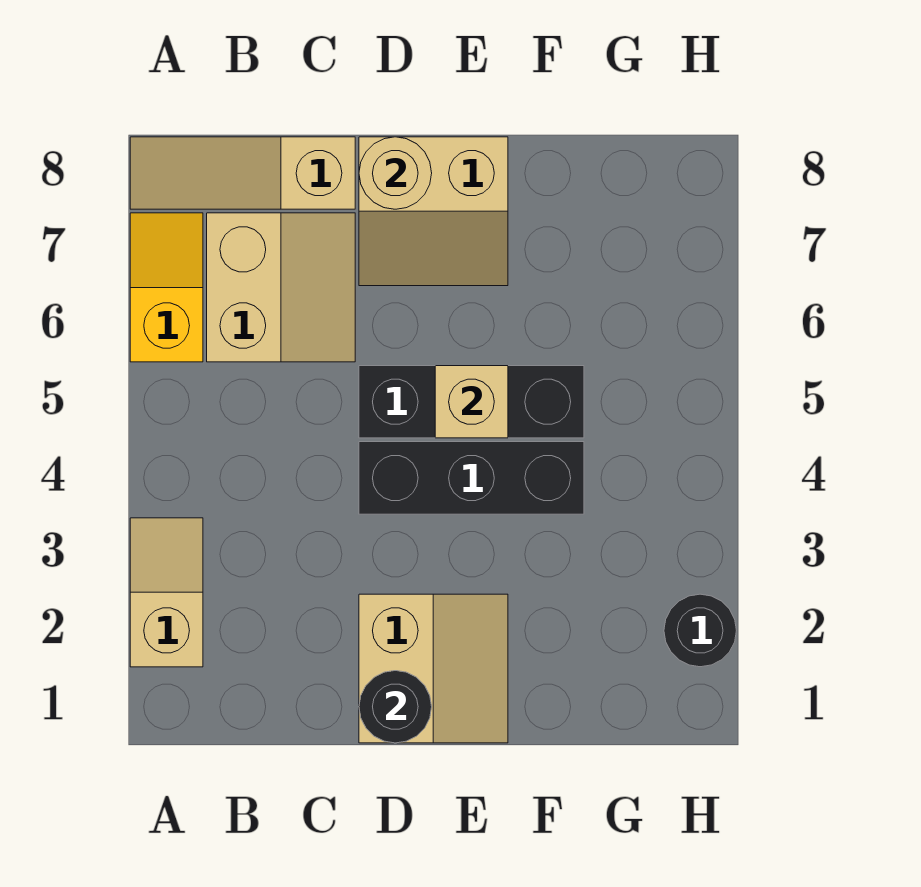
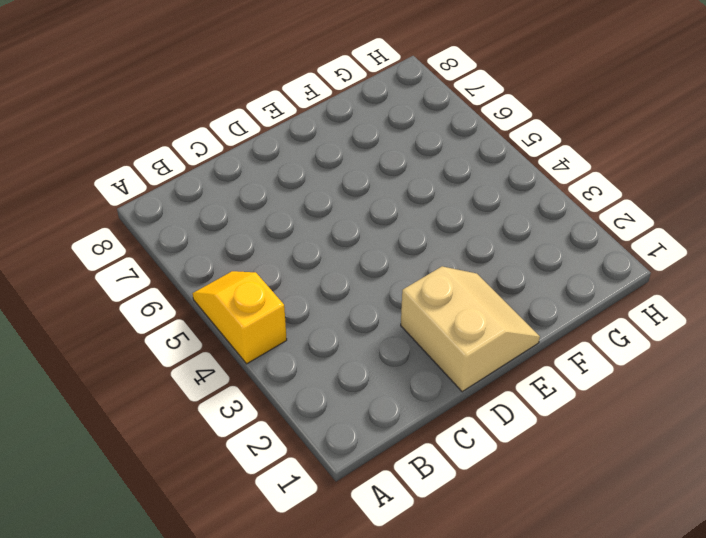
yellow slope A4:A5 level 1 top 4 -> yellow slope A6:A7 level 1 top 6
none -> tan slope A2:A3 level 1 top 2
none -> tan slope A8:C8 level 1 top C
none -> tan slope B6:C7 level 1 top B

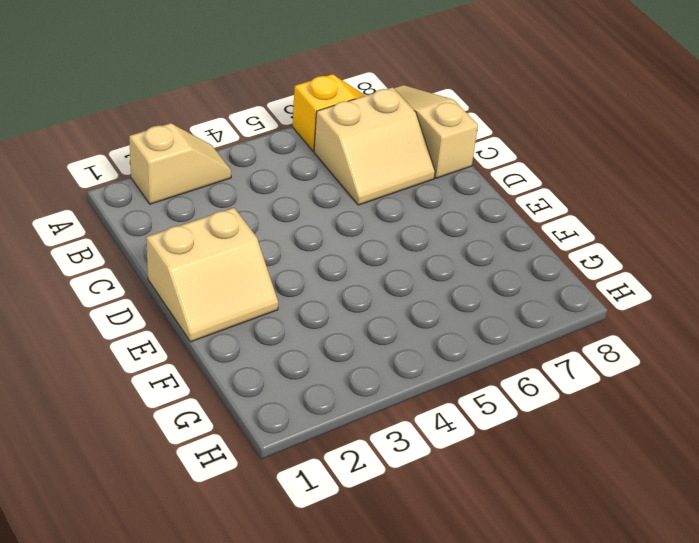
none -> black brick D4:F4 level 1
none -> black brick D5:F5 level 1
none -> tan slope D7:E8 level 1 top 8

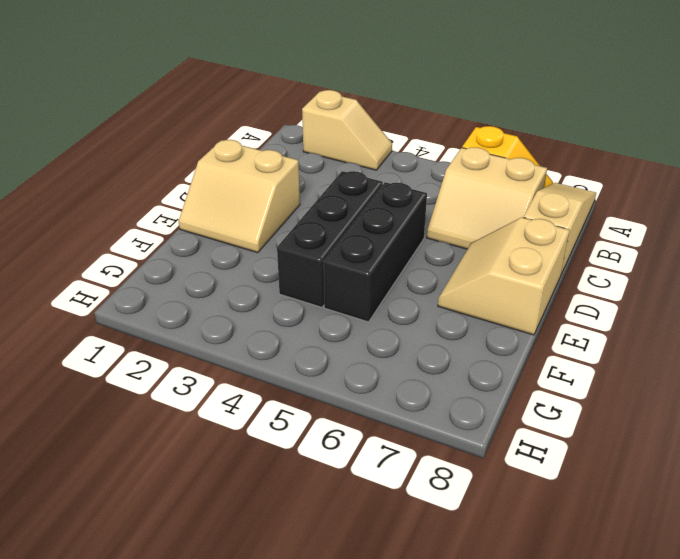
none -> black round brick H2 level 1
none -> black round brick D1 level 2
none -> tan round brick D8 level 2

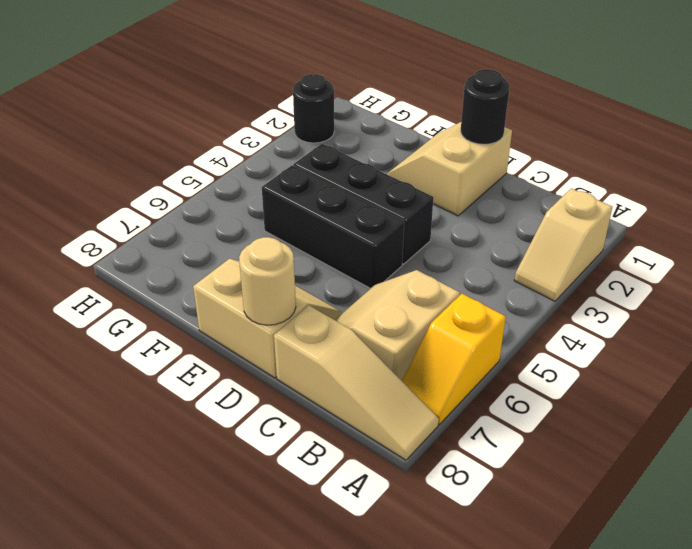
none -> tan brick E5 level 2

